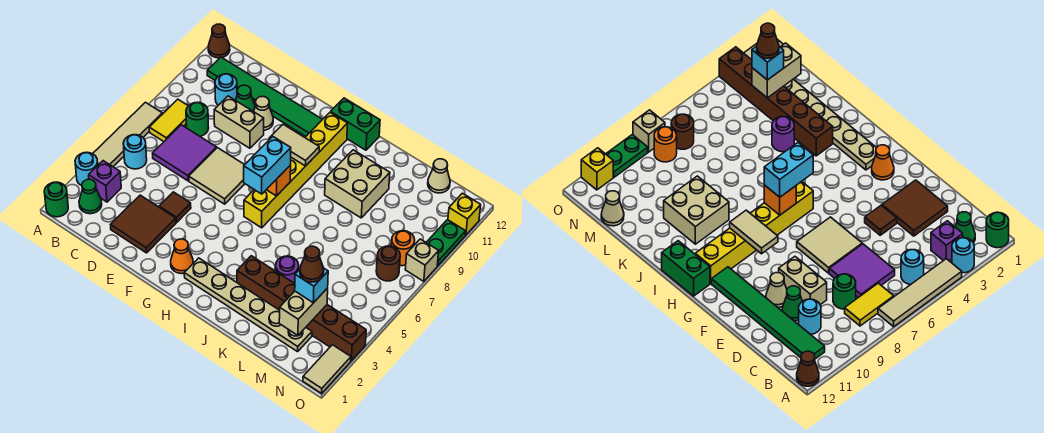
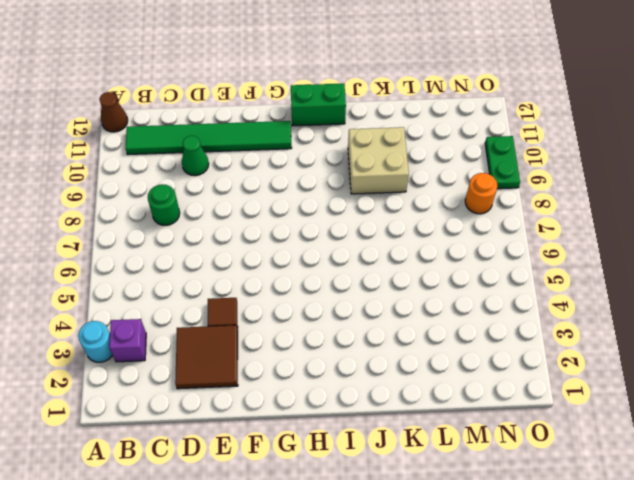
none -> green round brick A1 level 1
none -> tan tile A4:A7 level 1
none -> green cone B2 level 1
none -> cyan round brick B5 level 1

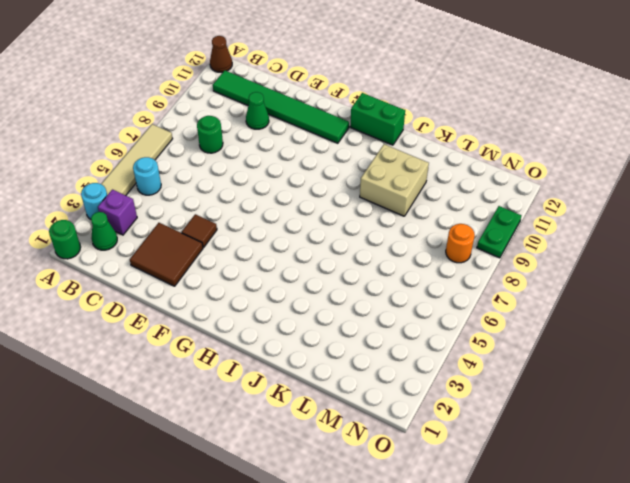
none -> yellow tile B7:B8 level 1
none -> purple tile C6:D7 level 1
none -> cyan round brick C10 level 1
none -> tan brick D9:E9 level 1

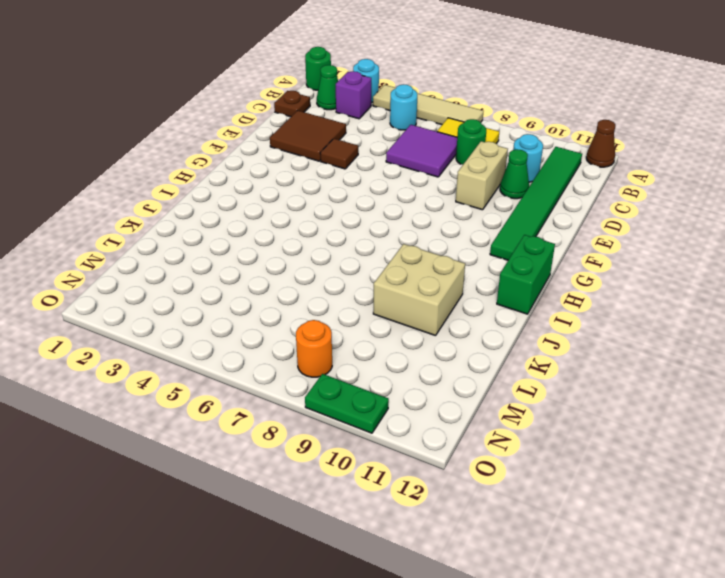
brown plate C1 level 1 -> none
none -> tan tile E6:F7 level 1
none -> tan cone E10 level 1
none -> orange cone G2 level 1
none -> tan plate H2:M2 level 1

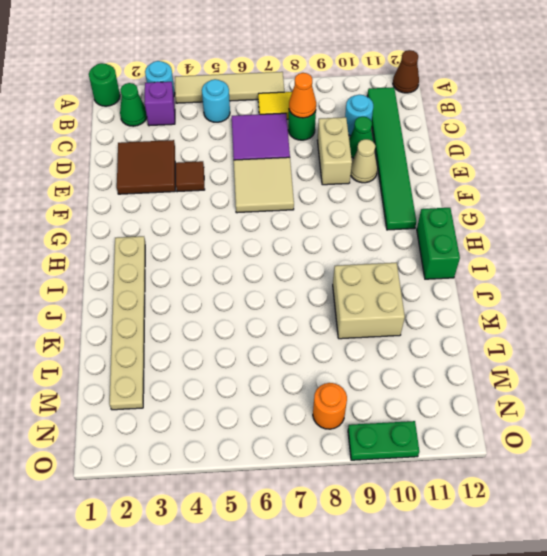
orange cone C8 level 2 -> orange cone G2 level 1
none -> yellow brick H6:H11 level 1
none -> brown brick J3:O3 level 1
none -> purple round brick K4 level 1
none -> tan cone M12 level 1

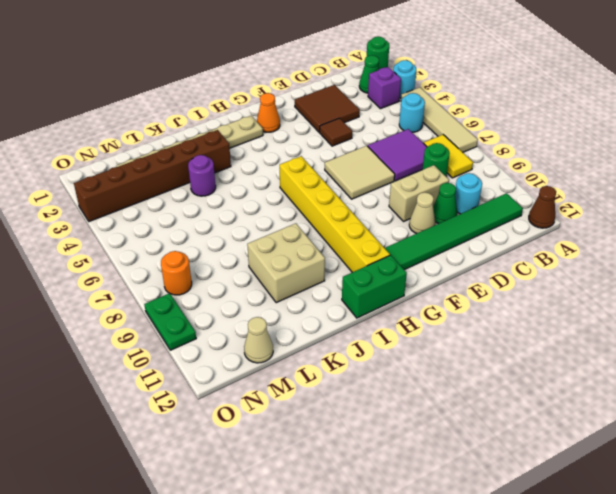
none -> brown round brick N7 level 1
none -> tan tile O1:O2 level 1
none -> tan brick O8 level 1
none -> yellow brick O11 level 1

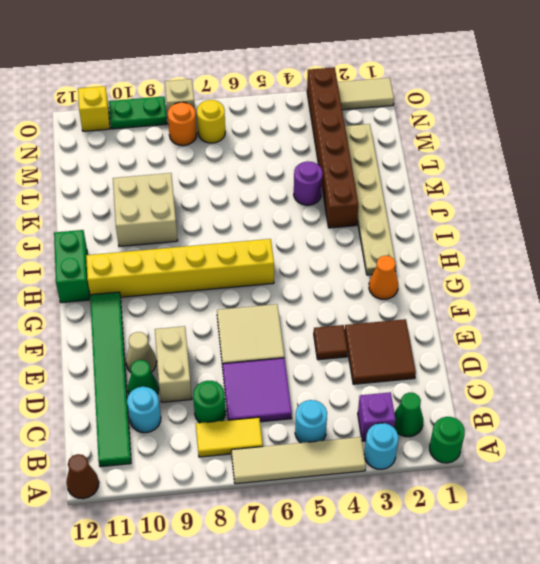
yellow round brick N7 level 1 -> brown round brick N7 level 1
none -> tan cone M12 level 1
none -> tan tile G9:H9 level 2
none -> orange brick H7 level 2
none -> tan brick M2:M3 level 2

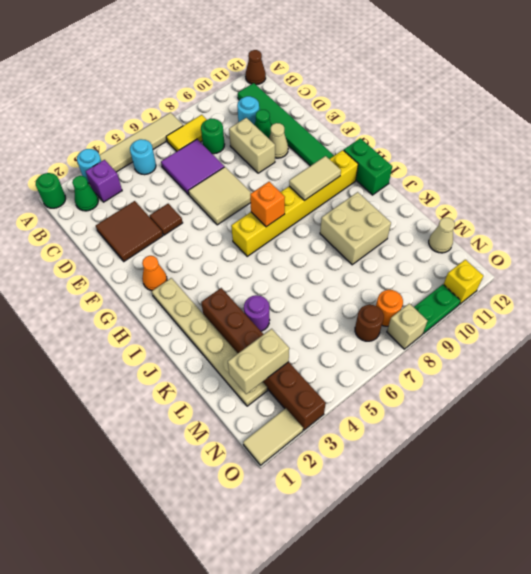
tan tile H9:H10 level 2 -> tan tile G9:H9 level 2
none -> cyan brick H6:H7 level 3
none -> cyan brick M3 level 3
none -> brown cone M3 level 4

